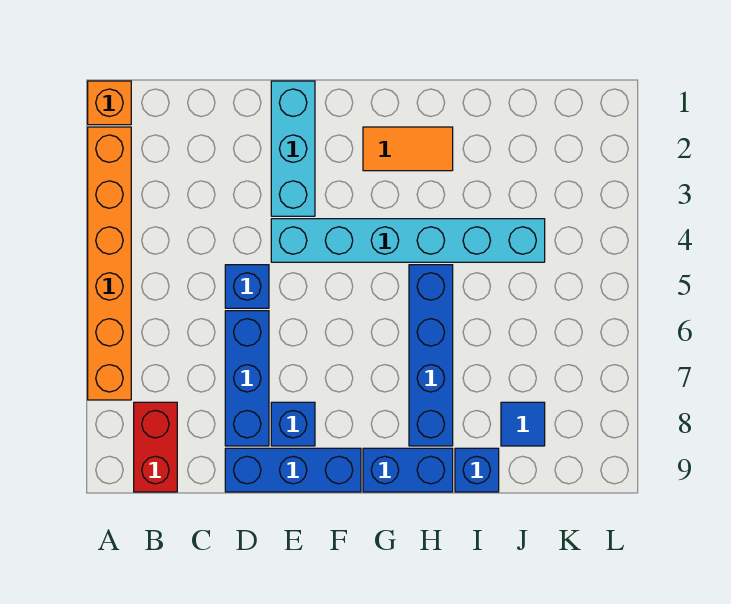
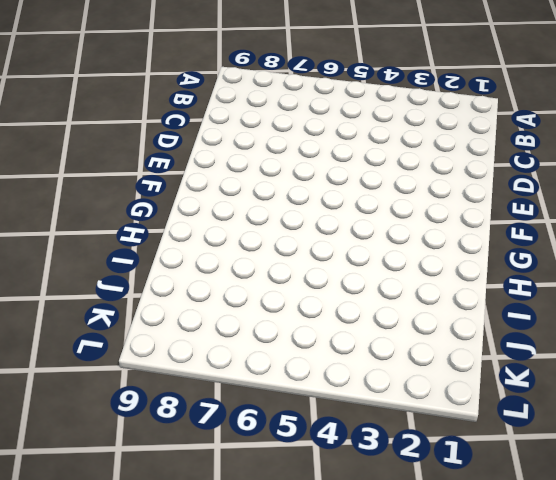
none -> orange brick A1 level 1
none -> orange brick A2:A7 level 1
none -> red brick B8:B9 level 1

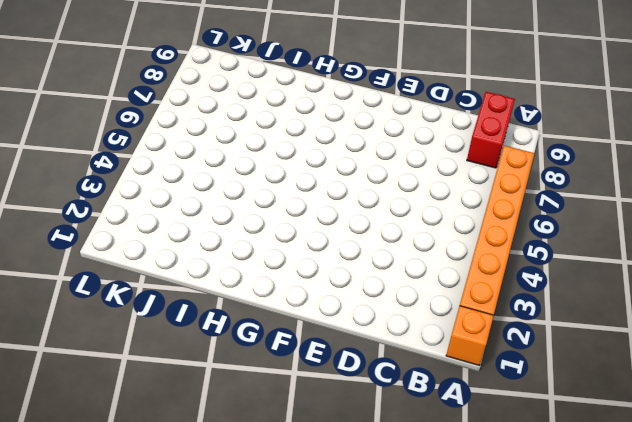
none -> blue brick D5 level 1
none -> blue brick D6:D8 level 1
none -> blue brick D9:F9 level 1

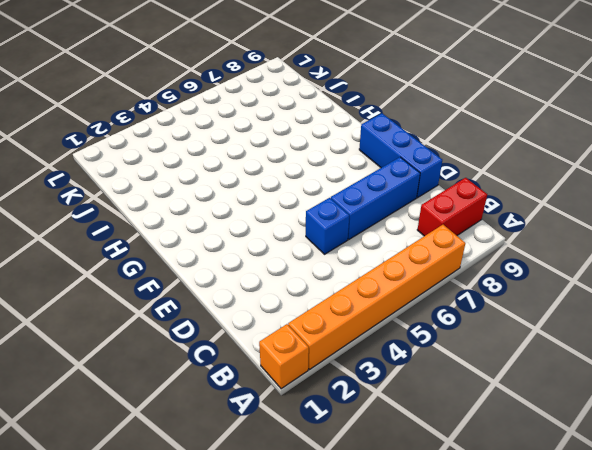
none -> cyan brick E1:E3 level 1
none -> cyan brick E4:J4 level 1
none -> blue brick E8 level 1

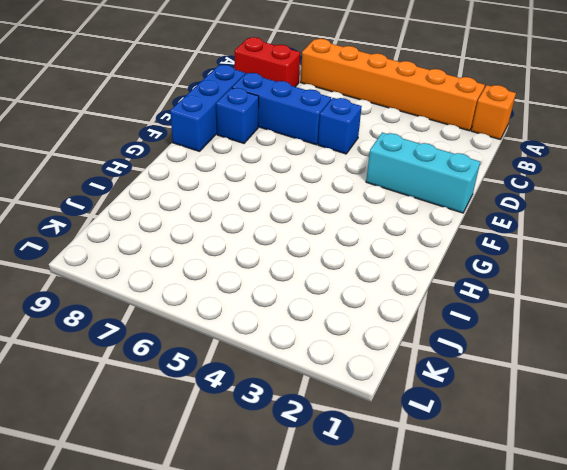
none -> cyan brick E4:J4 level 1
none -> orange tile G2:H2 level 1
none -> blue brick G9:H9 level 1

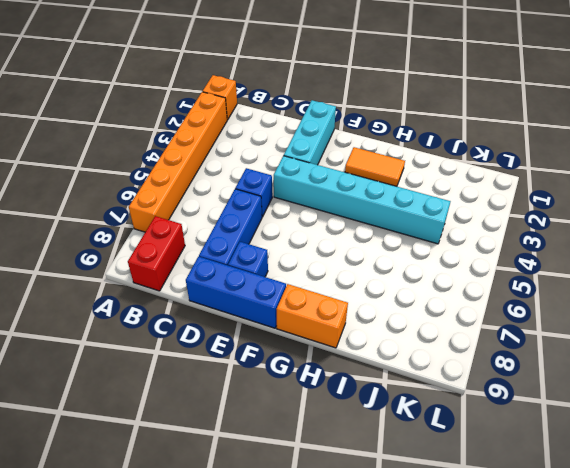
orange brick G9:H9 level 1 -> blue brick G9:H9 level 1
none -> blue brick H5:H8 level 1
none -> blue brick I9 level 1
none -> blue tile J8 level 1

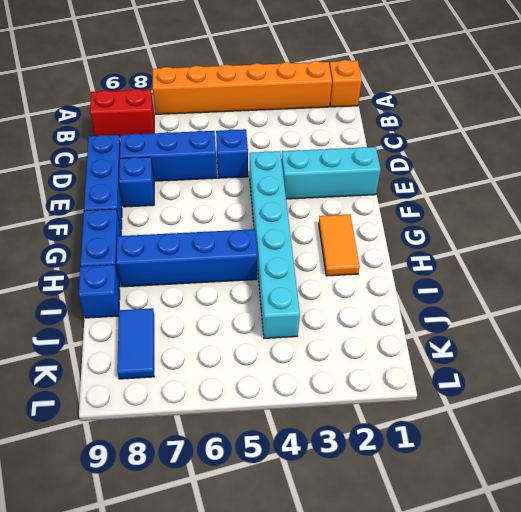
blue tile J8:K8 level 1 -> blue tile J8 level 1

